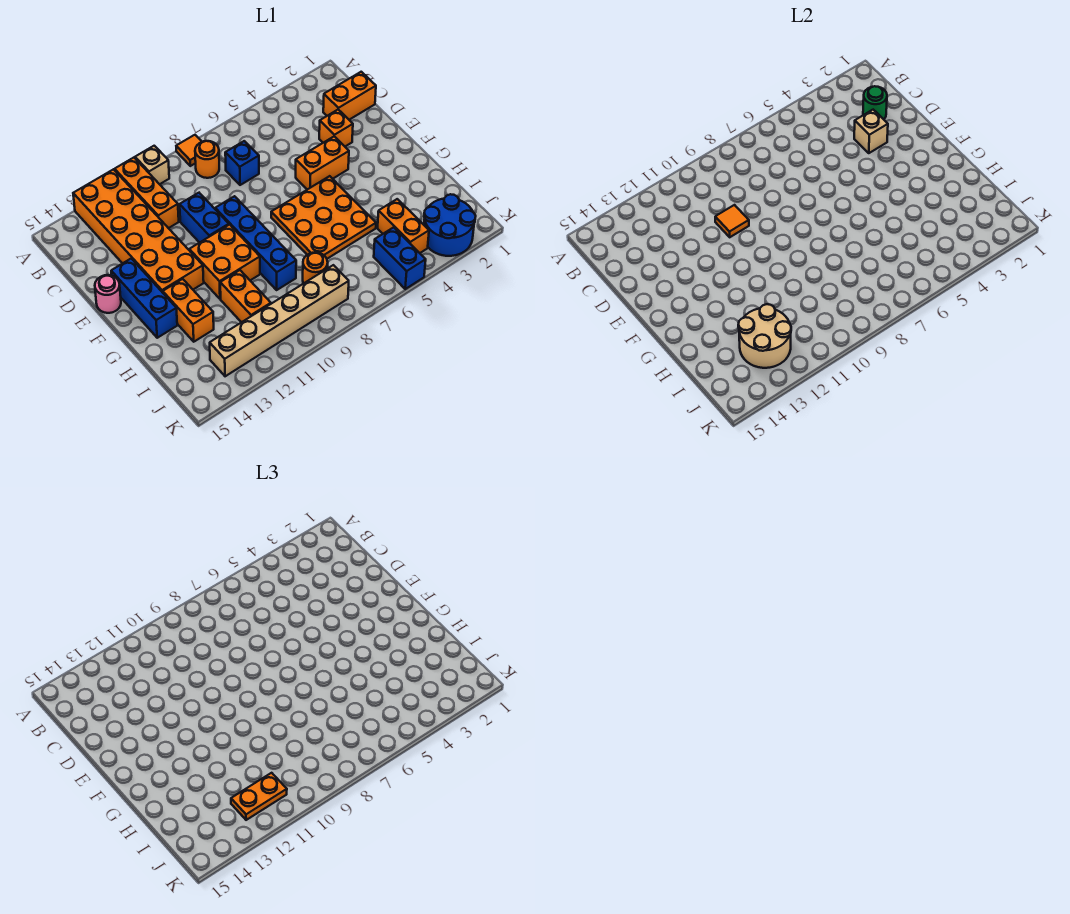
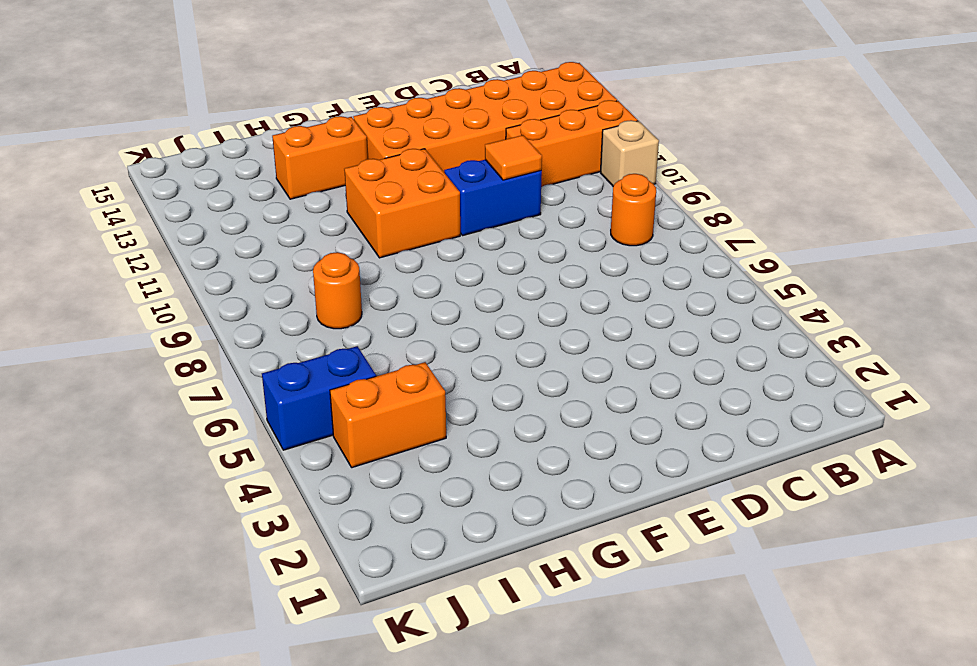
none -> orange tile A8 level 1
none -> orange brick C1:C2 level 1
none -> blue brick C7 level 1

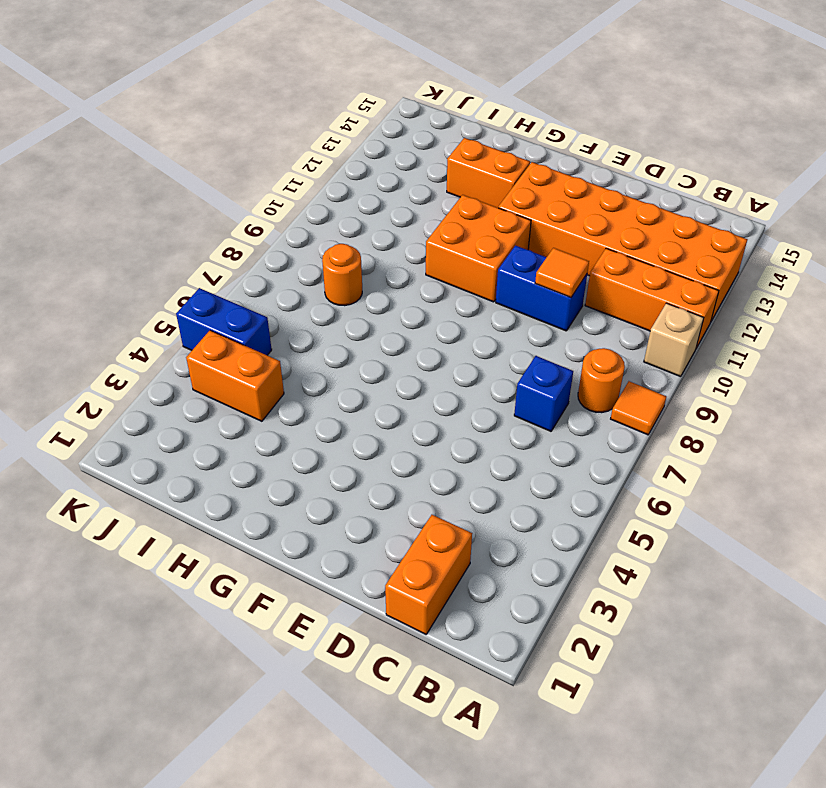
none -> orange brick D3 level 1
none -> orange brick E4:E5 level 1
none -> blue brick E9:H9 level 1

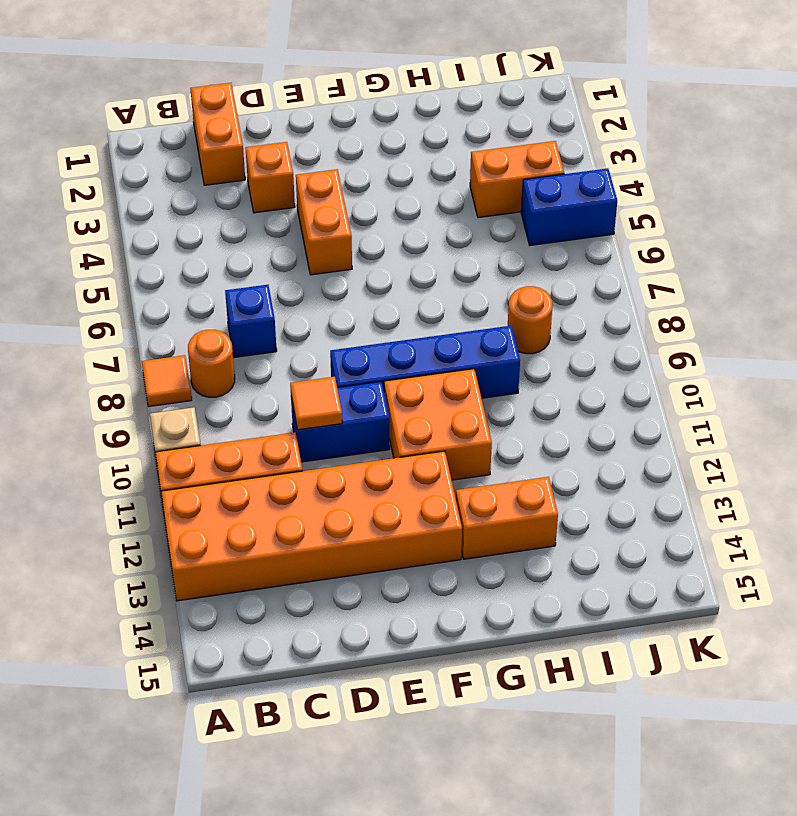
none -> blue brick E14:G14 level 1
none -> pink round brick E15 level 1
none -> orange plate F5:H7 level 1

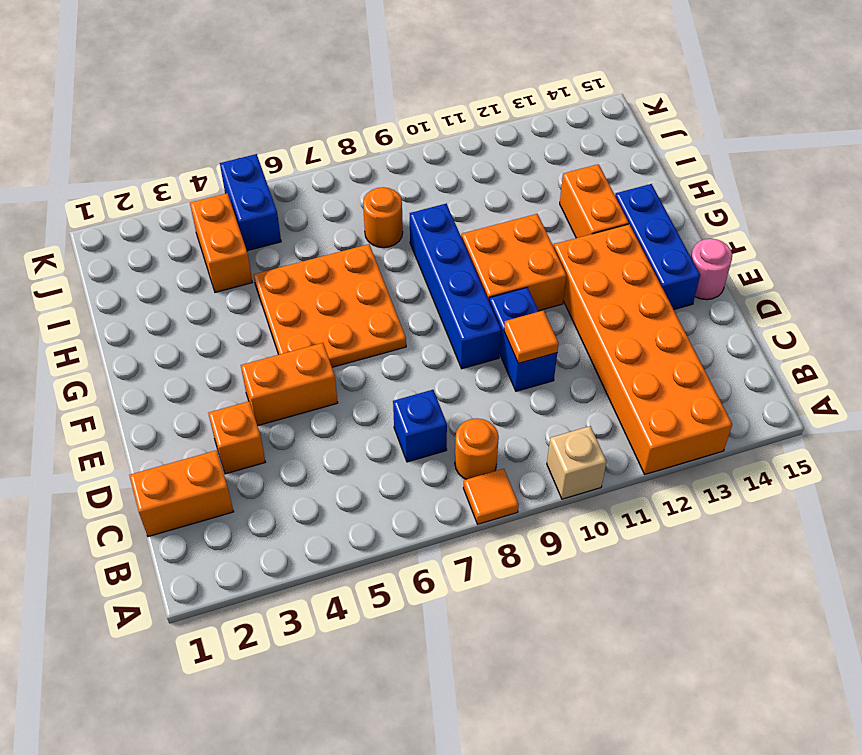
none -> orange brick A11:C11 level 1
none -> orange brick H11:I11 level 1
none -> blue round brick J2:K3 level 1

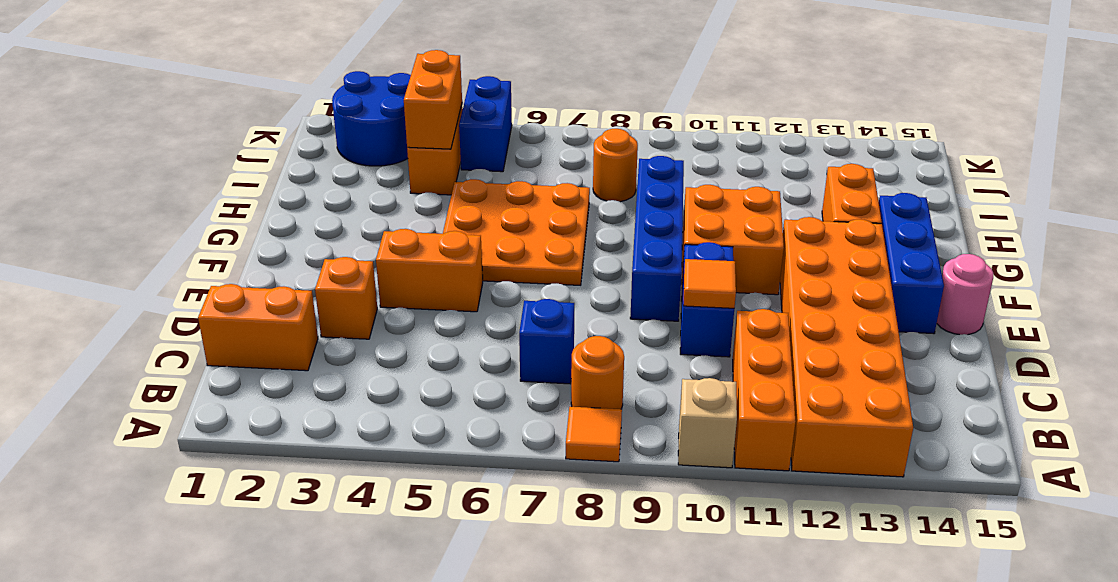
orange brick I4:J4 level 2 -> orange brick H11:I11 level 1
none -> tan brick J8:J13 level 1
none -> green round brick C2 level 2
none -> tan brick D3 level 2

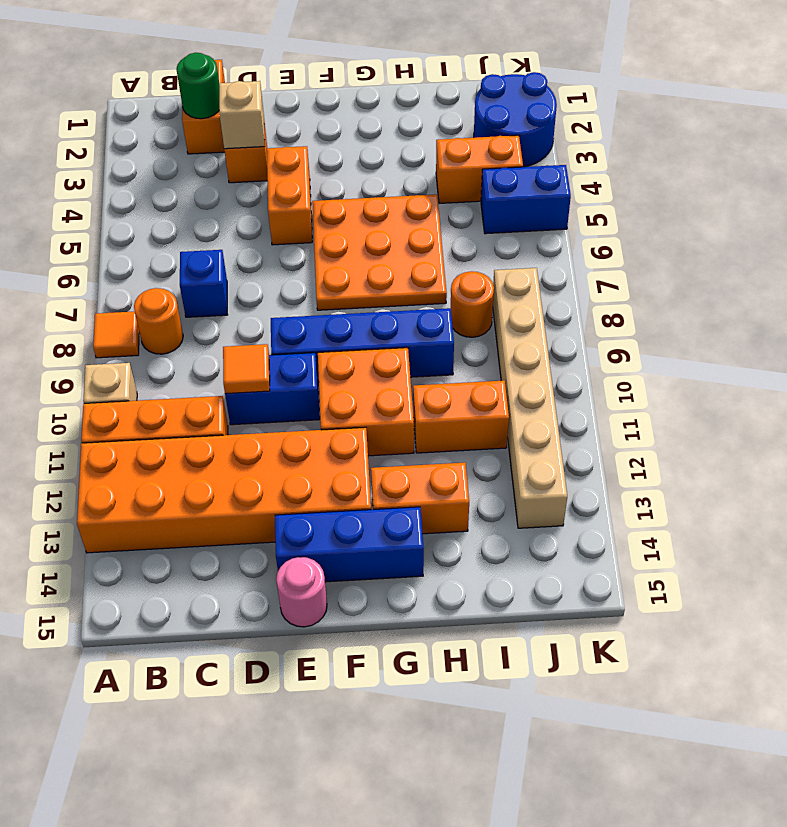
none -> tan round brick I12:J13 level 2
none -> orange plate J11:J12 level 3

